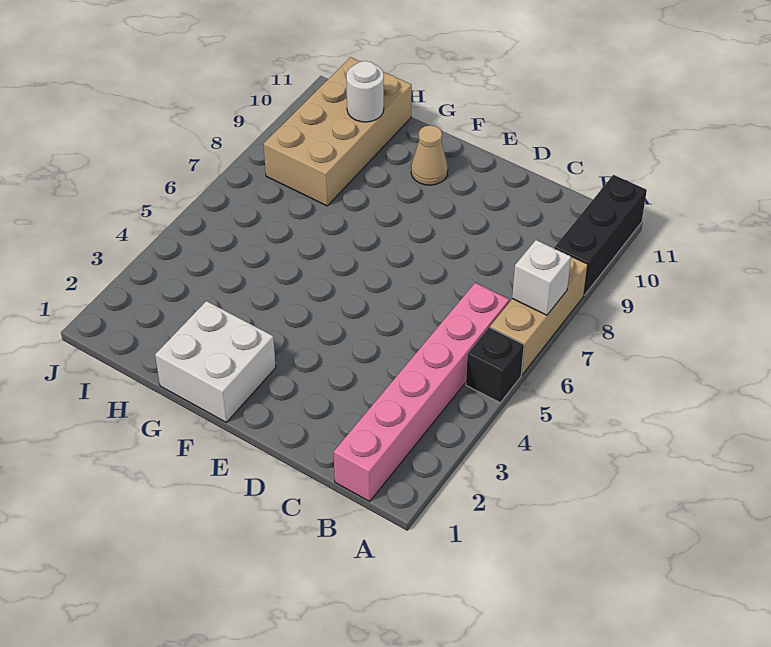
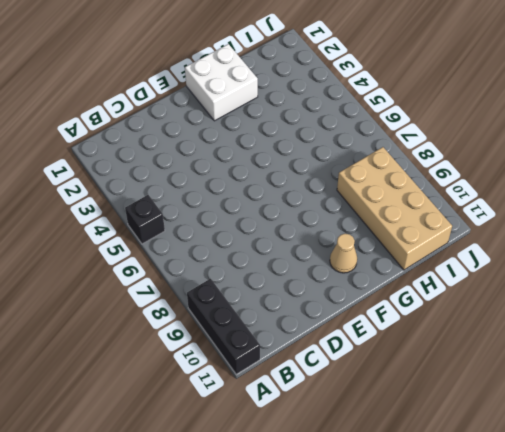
none -> tan brick A6:A8 level 1
none -> pink brick B1:B6 level 1

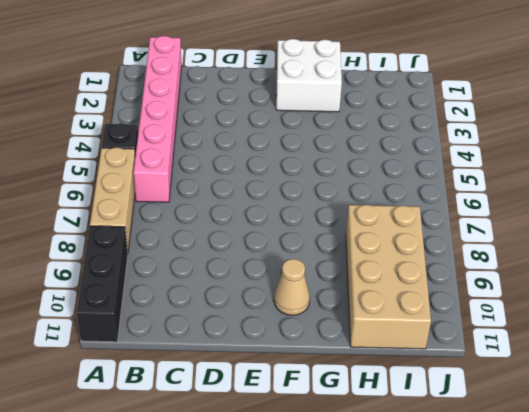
none -> white brick A7 level 2
none -> white round brick H10 level 2

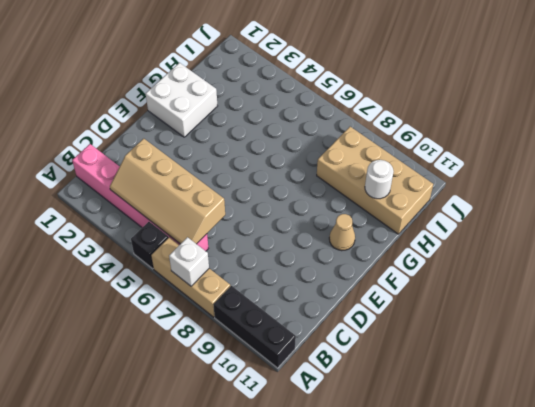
tan slope B3:C6 level 2 top C -> none

